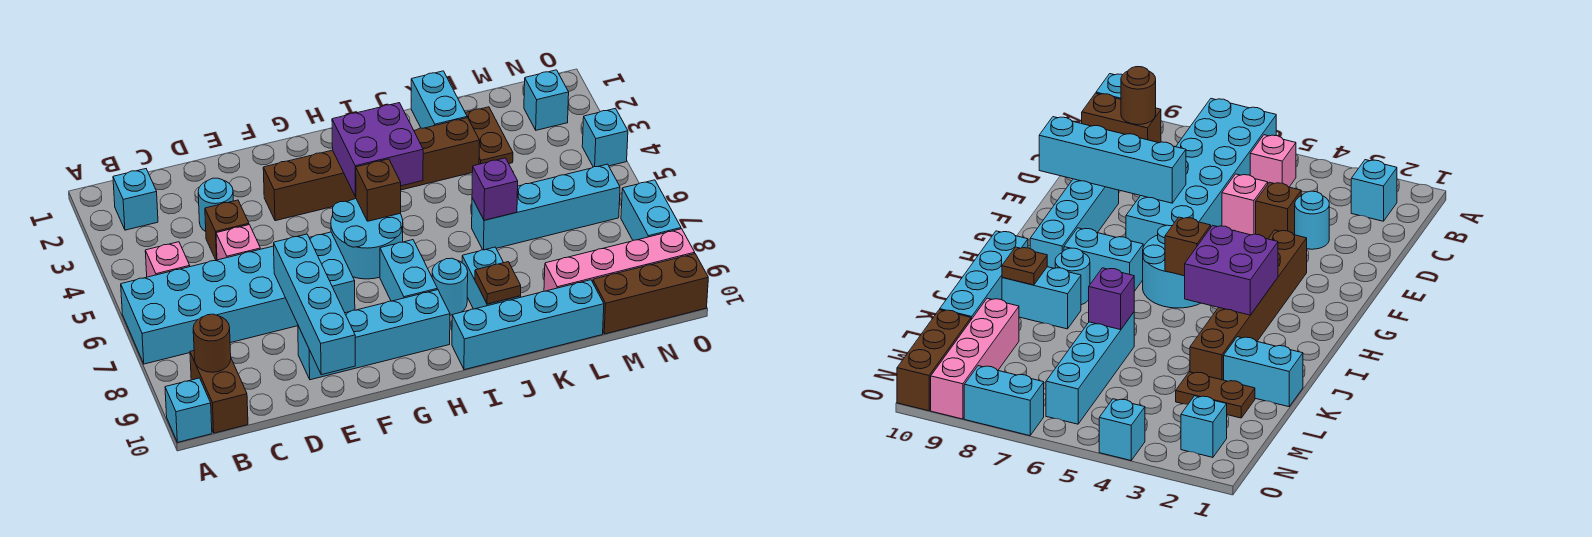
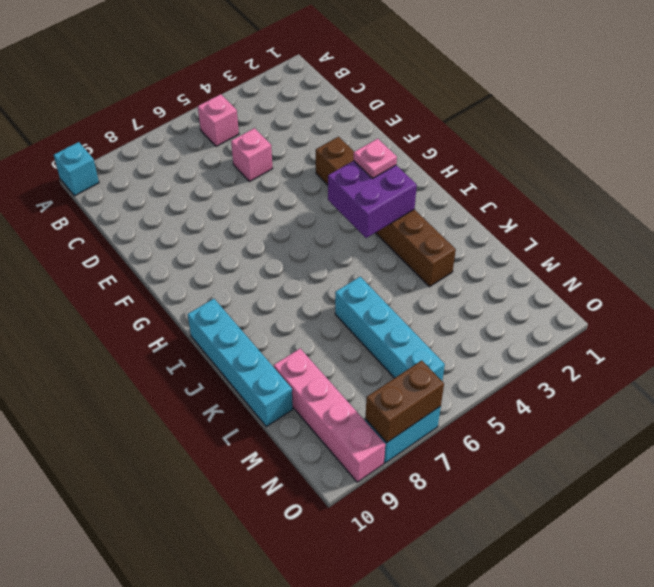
pink plate H3 level 3 -> none
brown brick O7:O8 level 2 -> brown brick B9:B10 level 1
none -> cyan brick A6:F7 level 1
none -> cyan brick B2 level 1
none -> cyan round brick D3 level 1

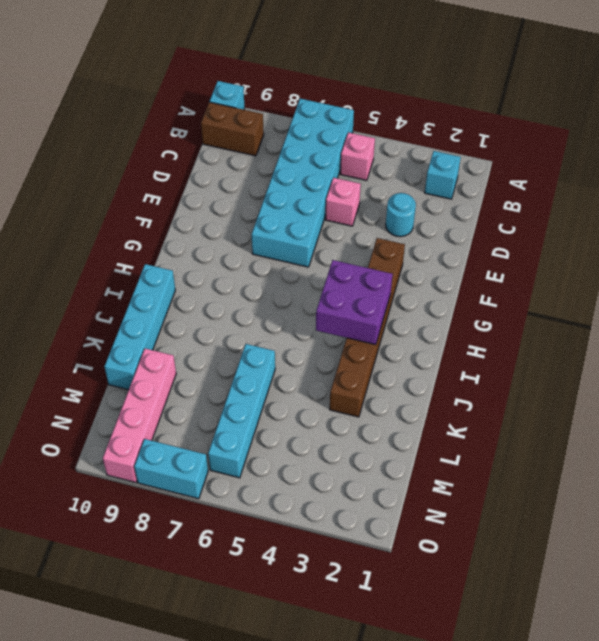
none -> brown brick D4 level 1
none -> cyan brick E9:H9 level 1
none -> cyan round brick G5:H6 level 1

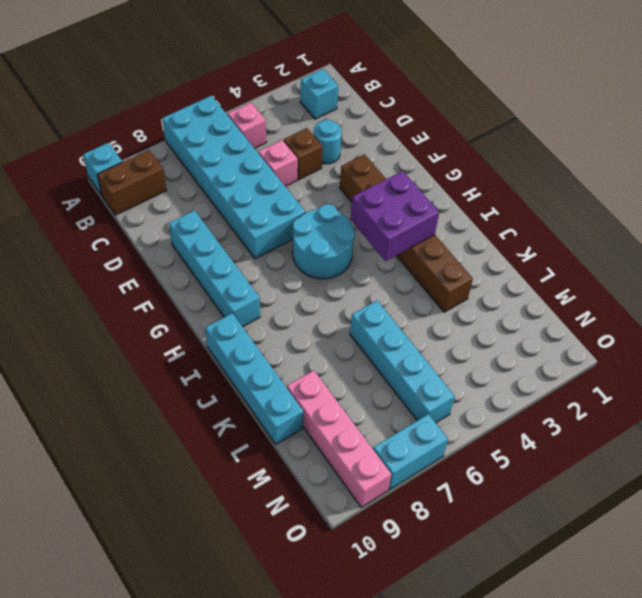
none -> cyan brick H7:H8 level 1
none -> cyan round brick I8 level 1
none -> cyan brick J8:J9 level 1

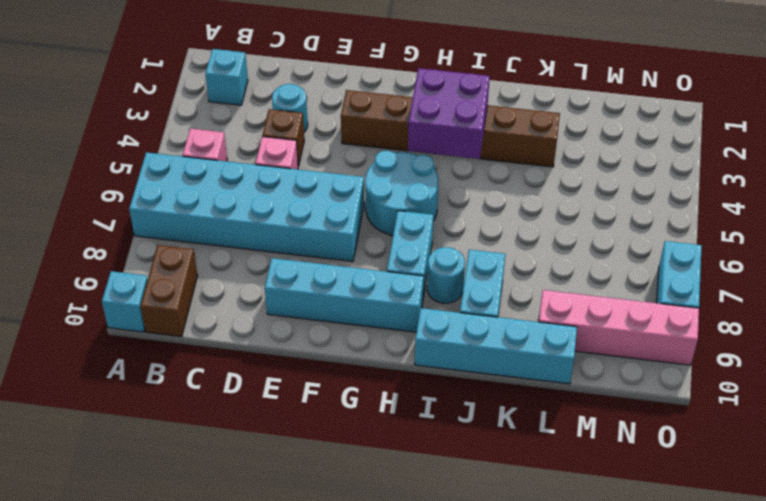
none -> cyan brick K1:K2 level 1
none -> cyan brick K6:N6 level 1
none -> brown plate L2:L3 level 1

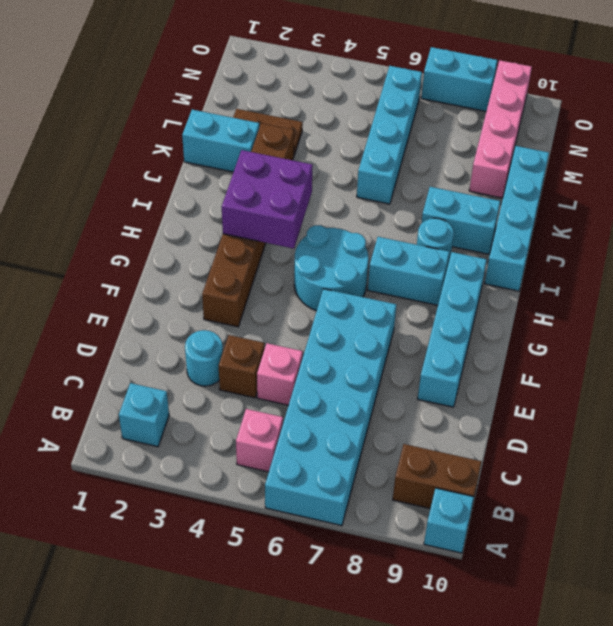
none -> brown brick M10:O10 level 1
none -> cyan brick N2 level 1
none -> cyan brick O4 level 1

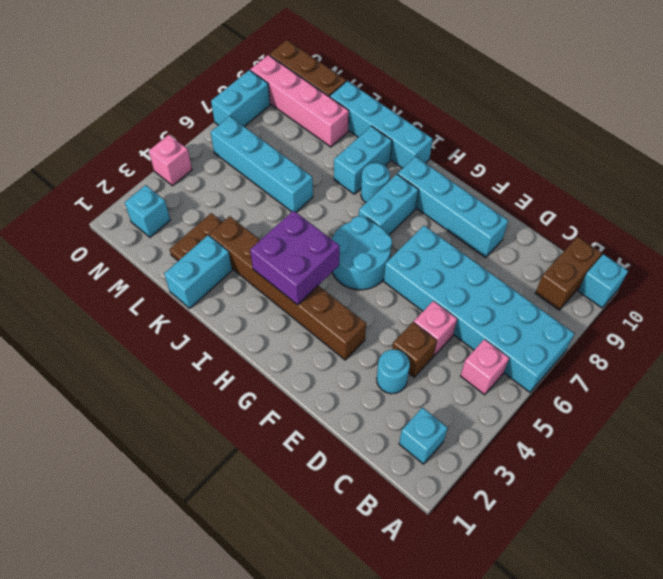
pink brick O4 level 1 -> cyan brick O4 level 1
none -> brown round brick B9 level 2
none -> cyan brick E7:E10 level 2
none -> brown brick H5 level 2

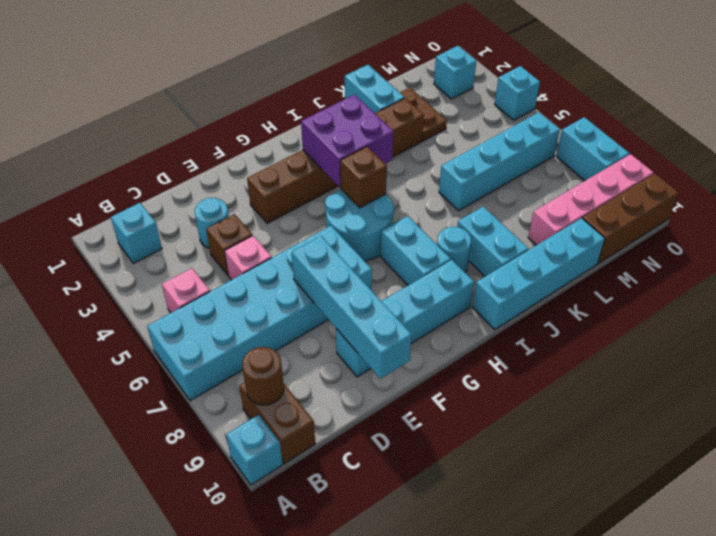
none -> brown plate J9 level 2
none -> purple brick K6 level 2

